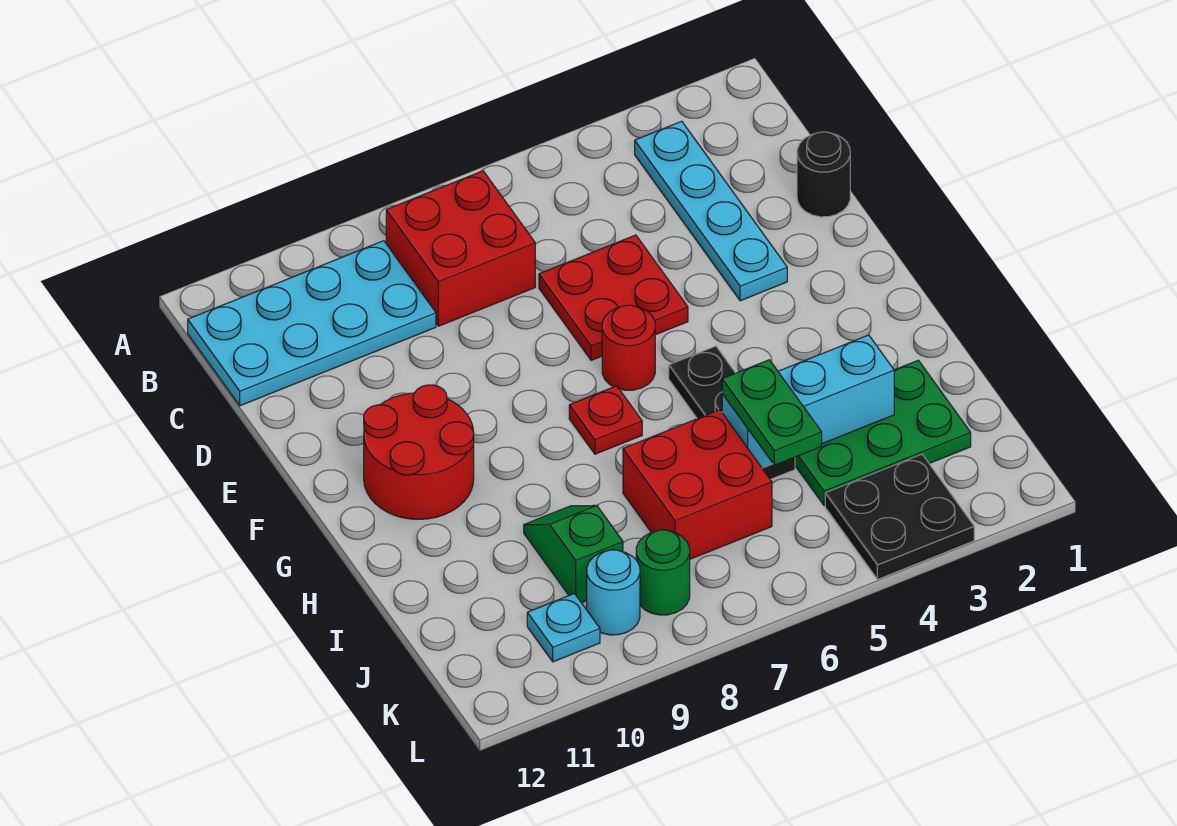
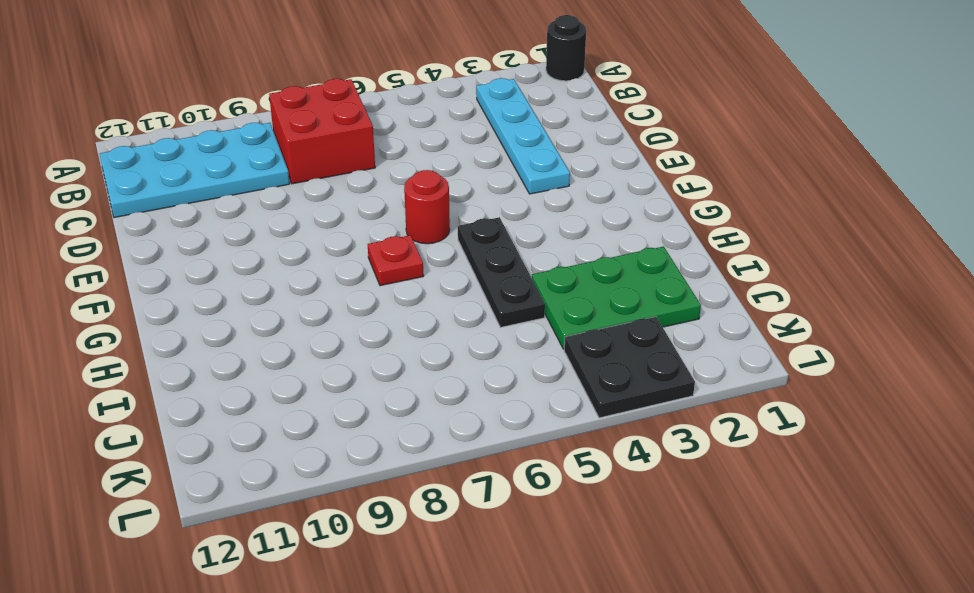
black round brick A1 level 1 -> black round brick D1 level 1
none -> red plate D5:E6 level 1
none -> red round brick F10:G11 level 1
none -> red brick I6:J7 level 1

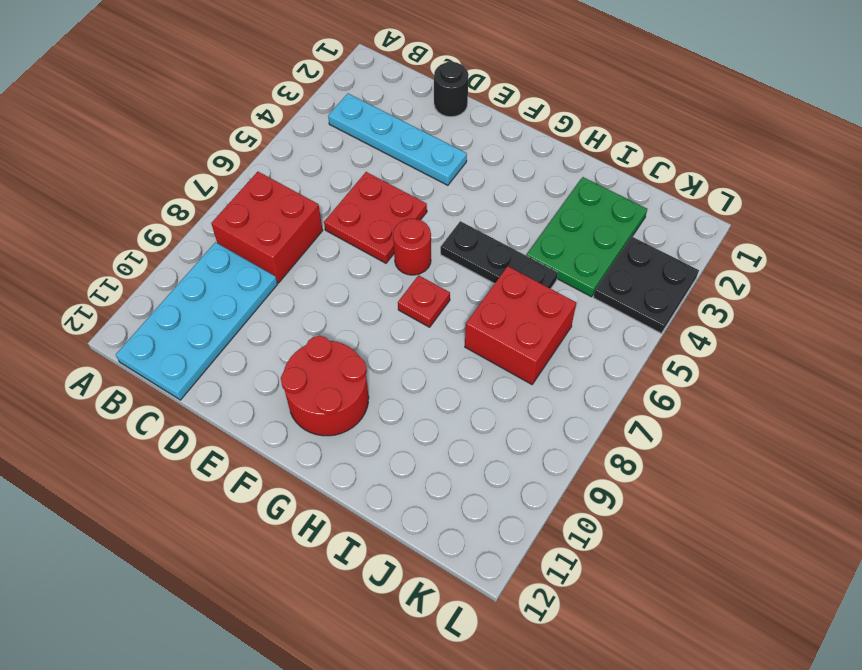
none -> green slope I9:J9 level 1 top J
none -> green round brick K8 level 1
none -> cyan round brick K9 level 1

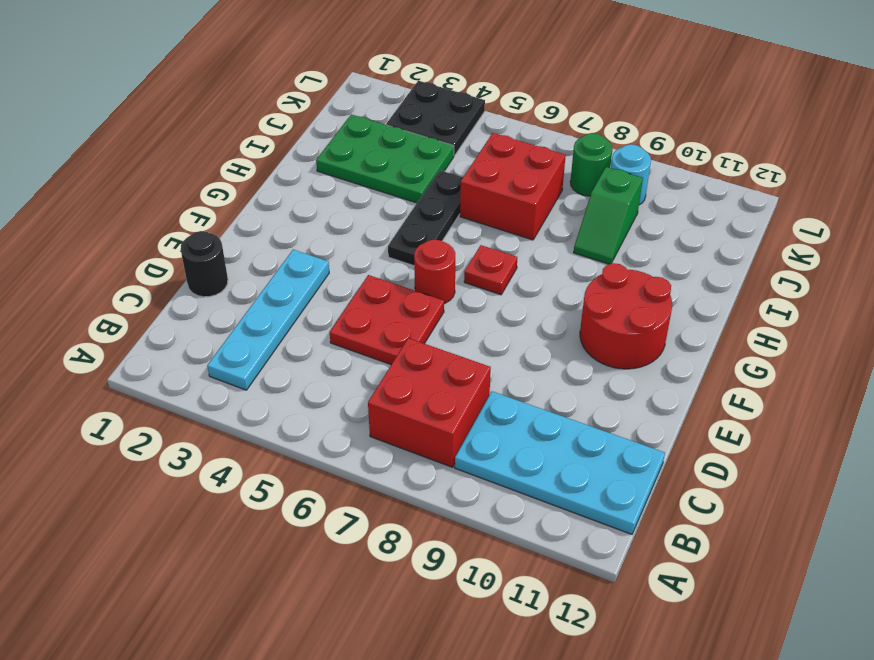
none -> cyan plate K10 level 1
none -> cyan brick I3:I5 level 2
none -> green plate I5:J5 level 3

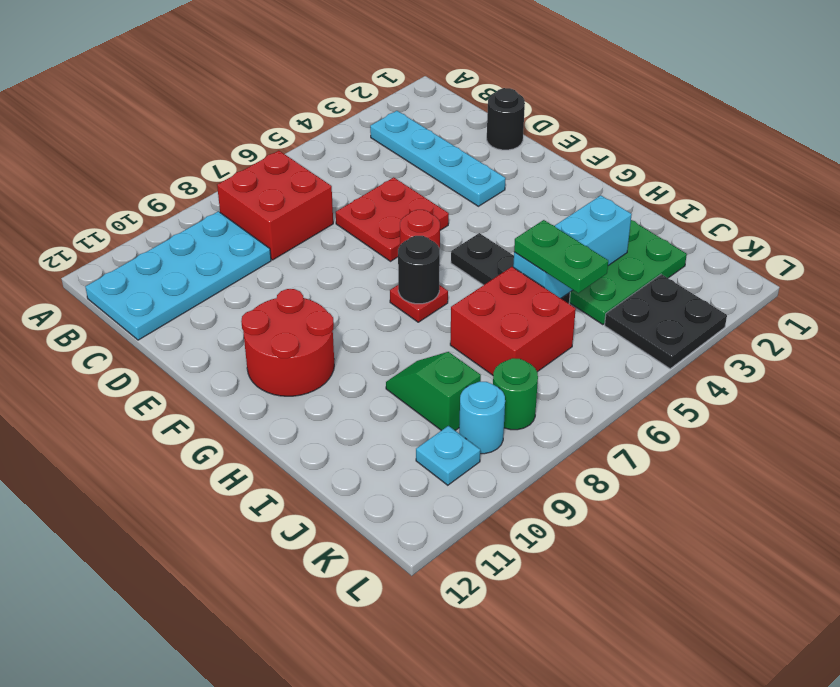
black round brick G7 level 2 -> none

